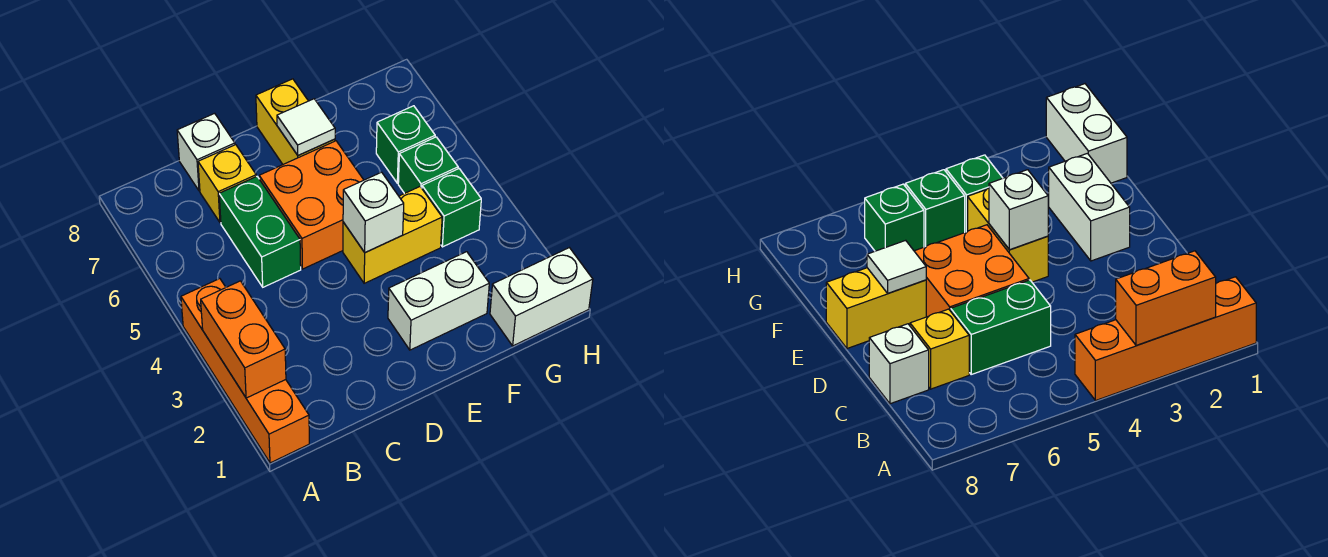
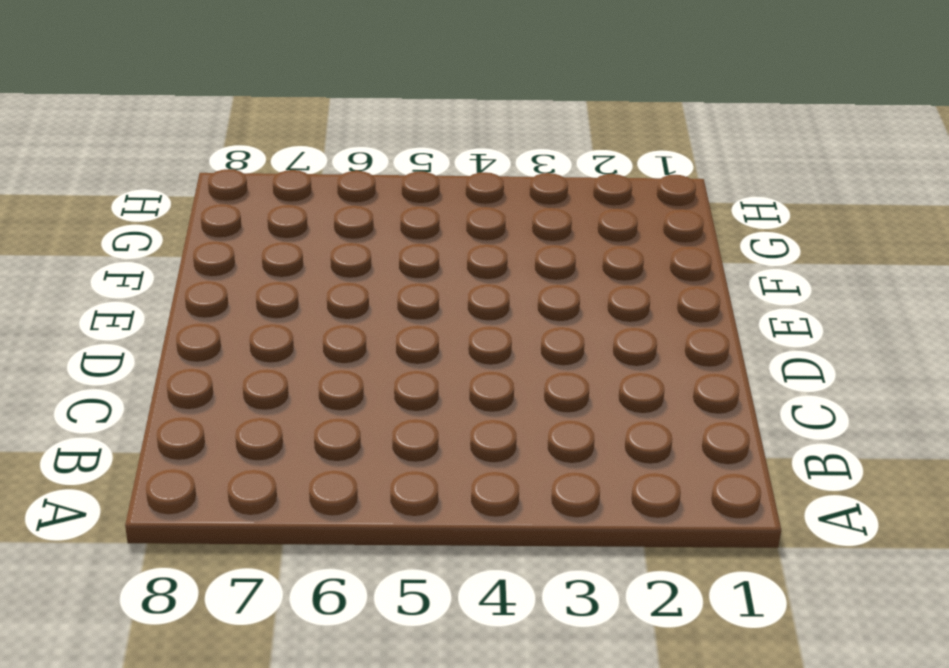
none -> orange brick A1:A4 level 1
none -> green brick C5:C6 level 1
none -> yellow brick C7 level 1

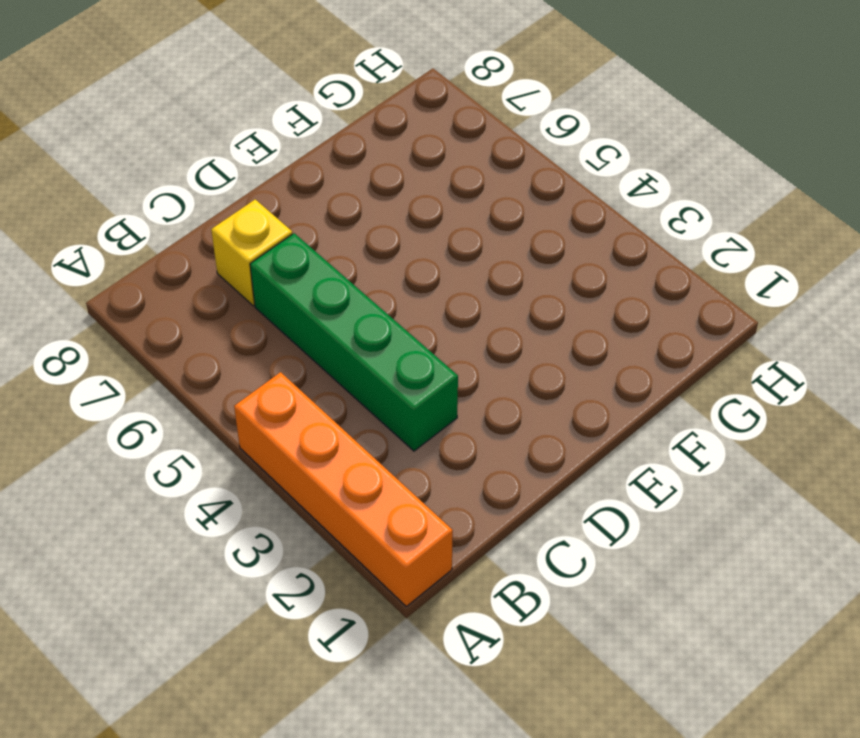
green brick C3:C6 level 1 -> green brick C5:C6 level 1
none -> white brick C8 level 1
none -> orange brick D5:E6 level 1
none -> white brick E2:F2 level 1

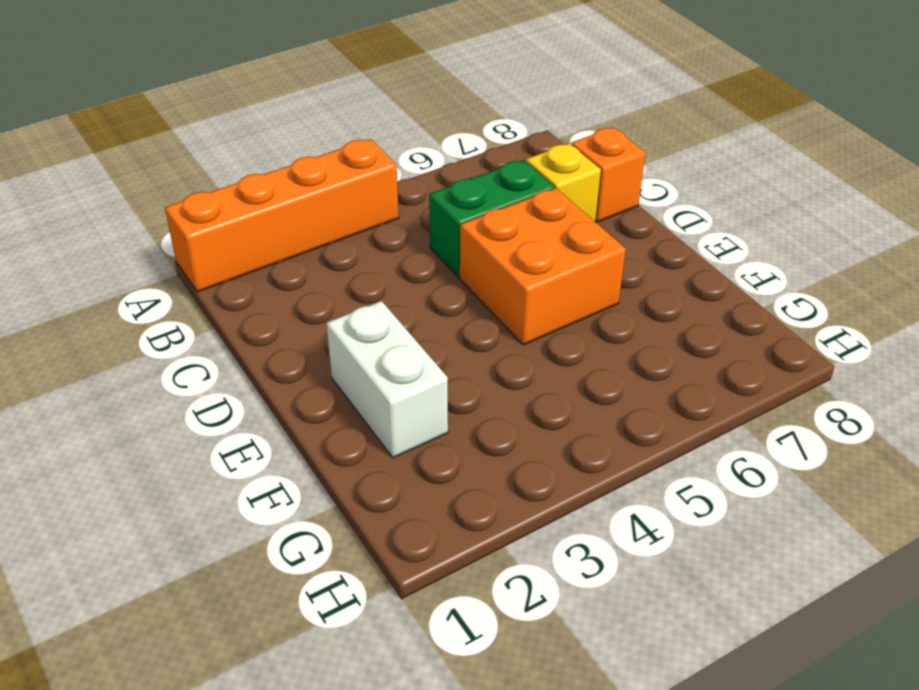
orange brick C8 level 1 -> white brick C8 level 1
none -> yellow brick E4:F4 level 1
none -> yellow brick E7:E8 level 1
none -> white brick G1:H1 level 1

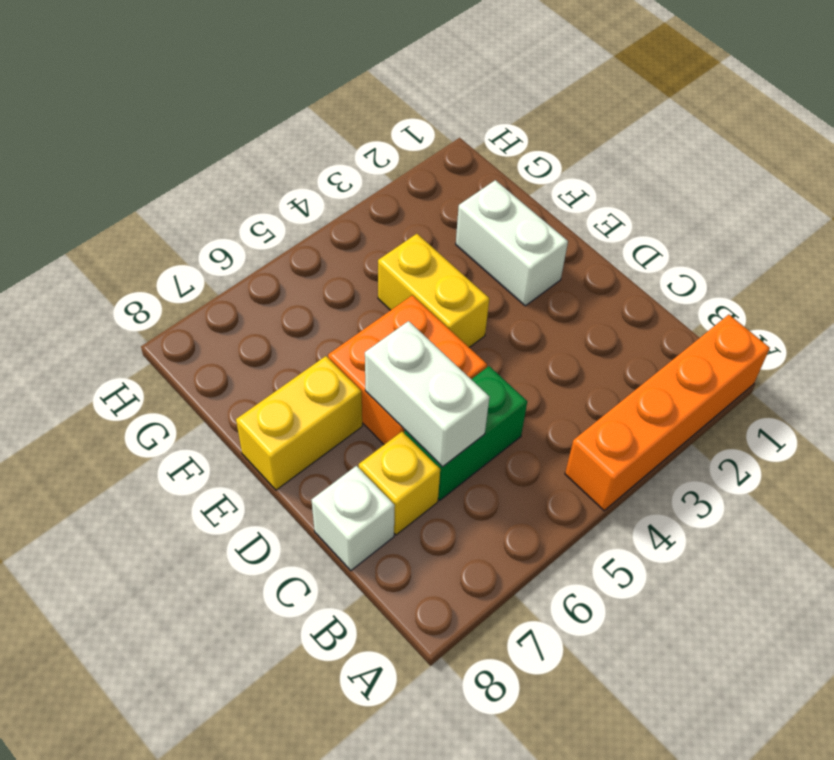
white brick C6:D6 level 2 -> white brick G1:H1 level 1
none -> green brick G4 level 1
none -> green brick G5 level 1
none -> green brick G6 level 1

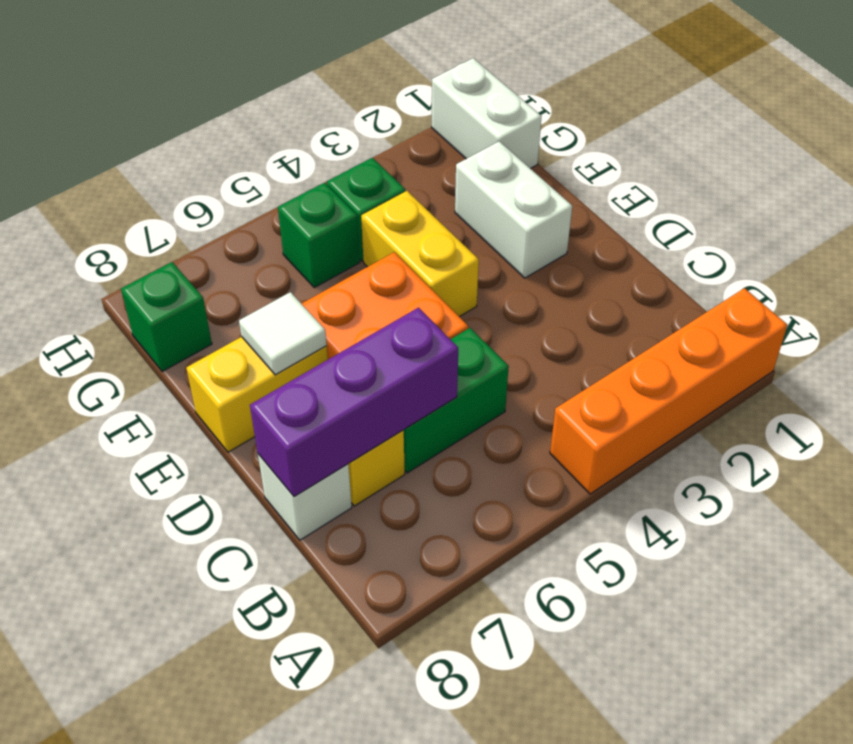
purple brick C6:C8 level 2 -> none
green brick G8 level 1 -> green brick G6 level 1
none -> orange brick A2:A3 level 2
none -> white brick E4 level 2

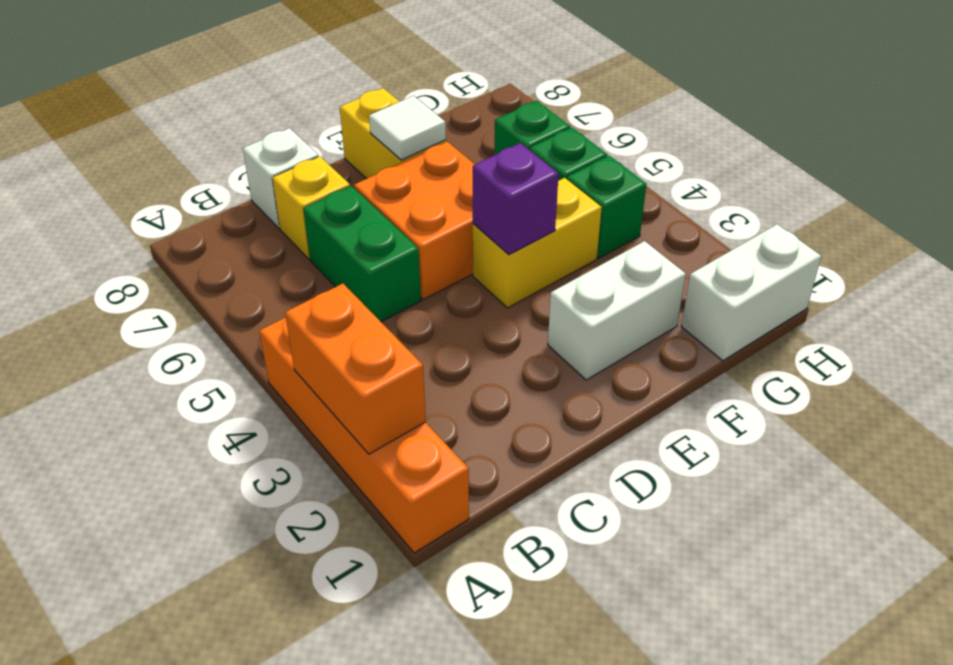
purple brick E4 level 2 -> white brick E4 level 2

